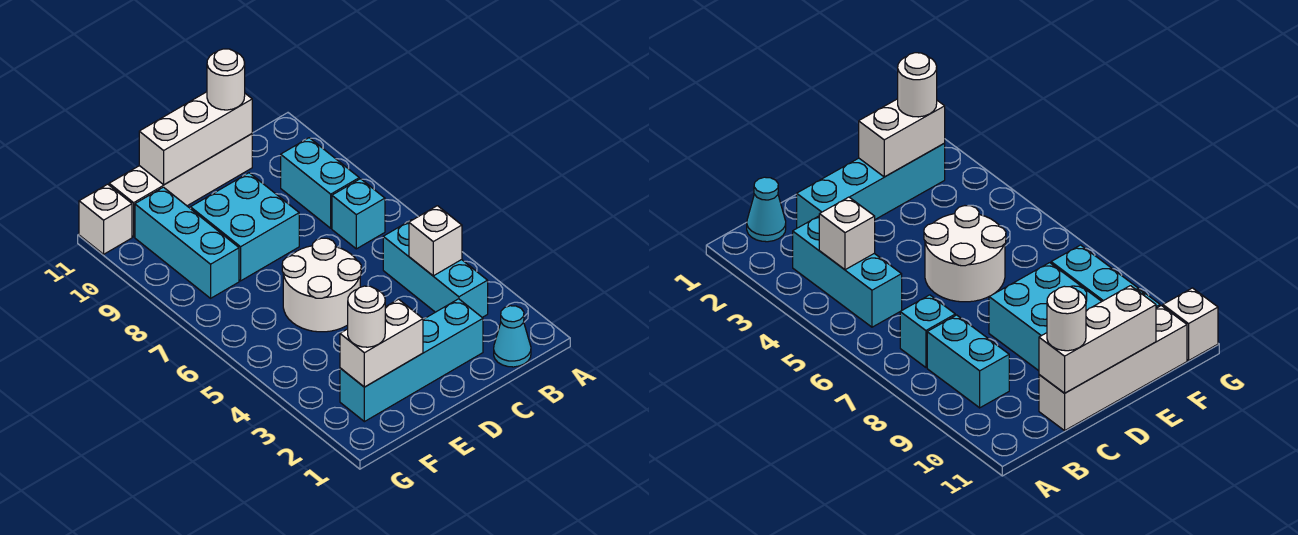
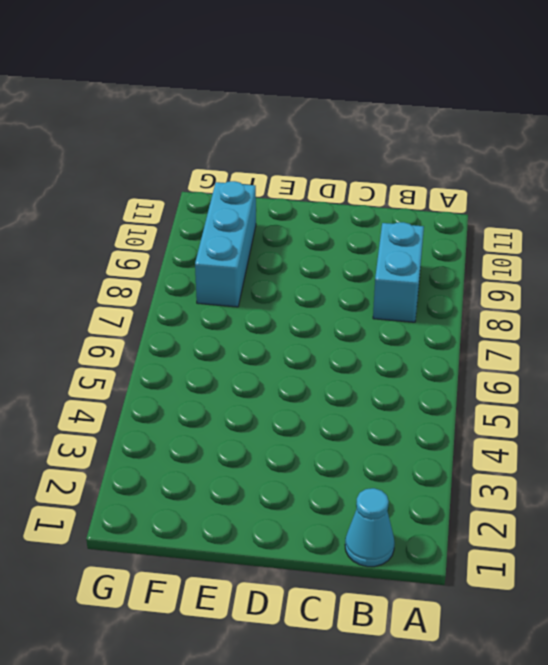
none -> cyan brick B3:B5 level 1
none -> cyan brick B7 level 1
none -> cyan brick C2:F2 level 1

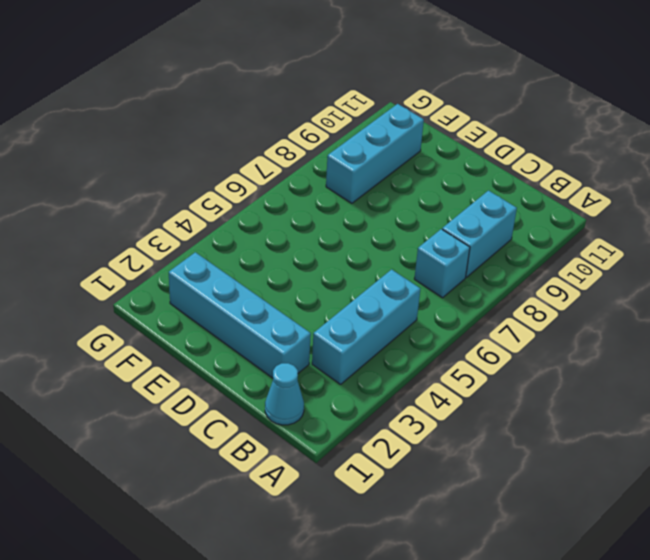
none -> white brick C11:F11 level 1
none -> white round brick D5:E6 level 1
none -> cyan brick D8:E9 level 1

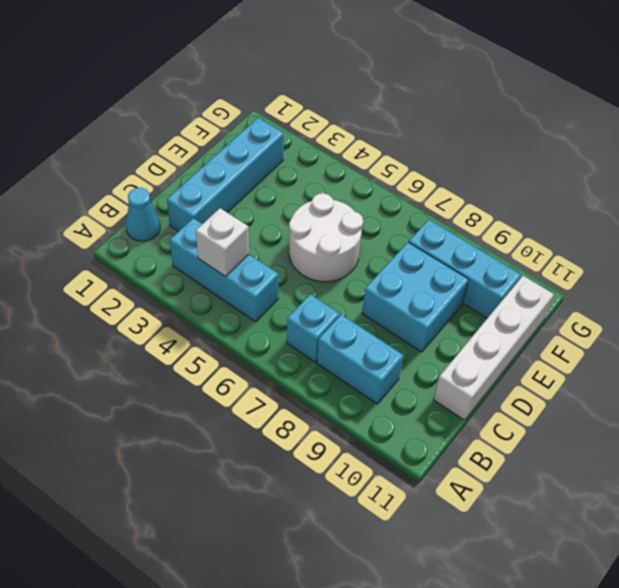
none -> white brick G11 level 1
none -> white brick C11:E11 level 2
none -> white brick E2:F2 level 2

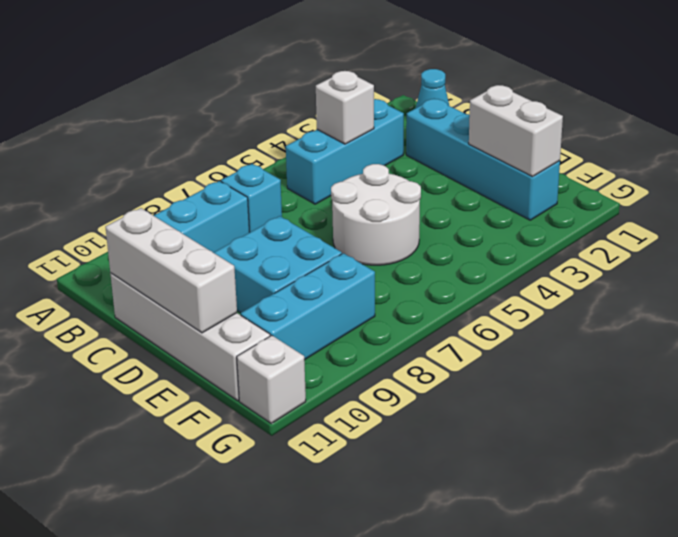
none -> white round brick C11 level 3
none -> white round brick F2 level 3

